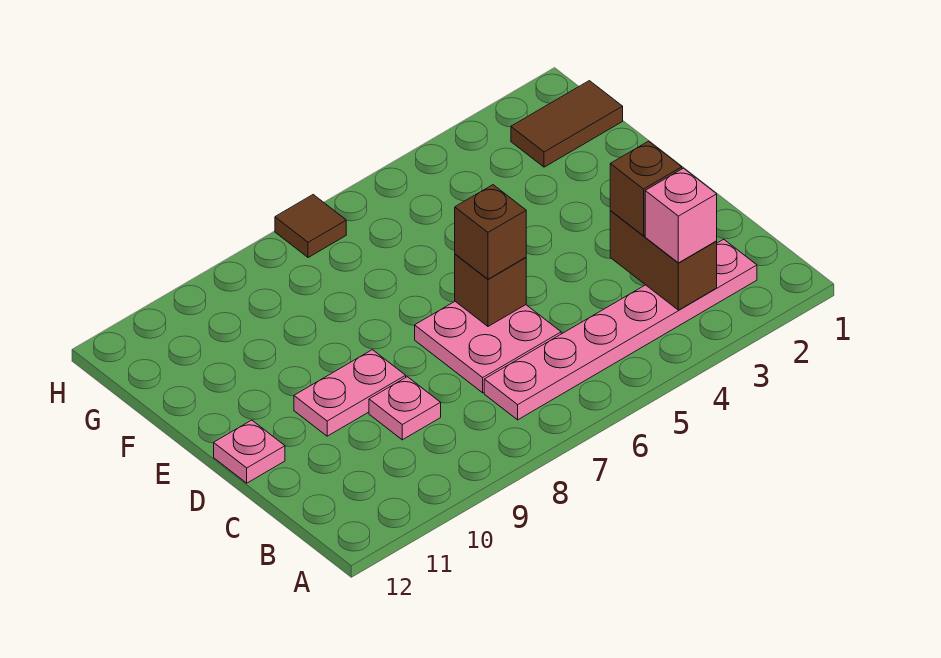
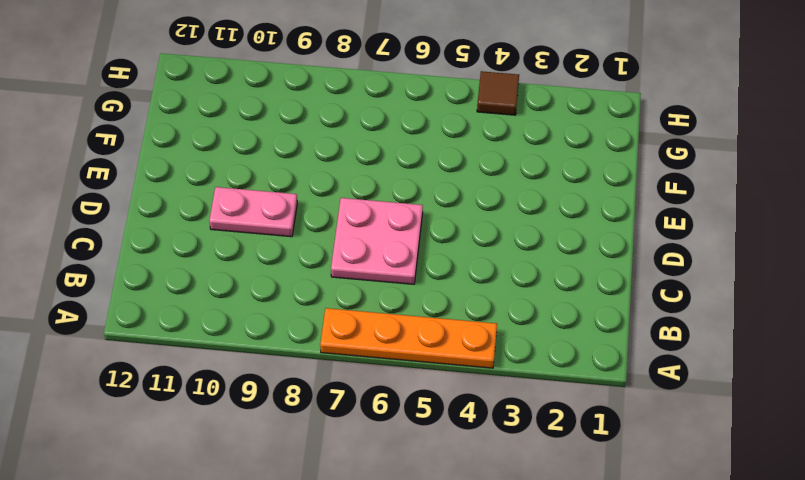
orange plate A4:A7 level 1 -> none
brown tile H4 level 1 -> brown tile H7 level 1
none -> pink plate B2:B7 level 1
none -> pink plate C9 level 1
none -> pink plate D12 level 1

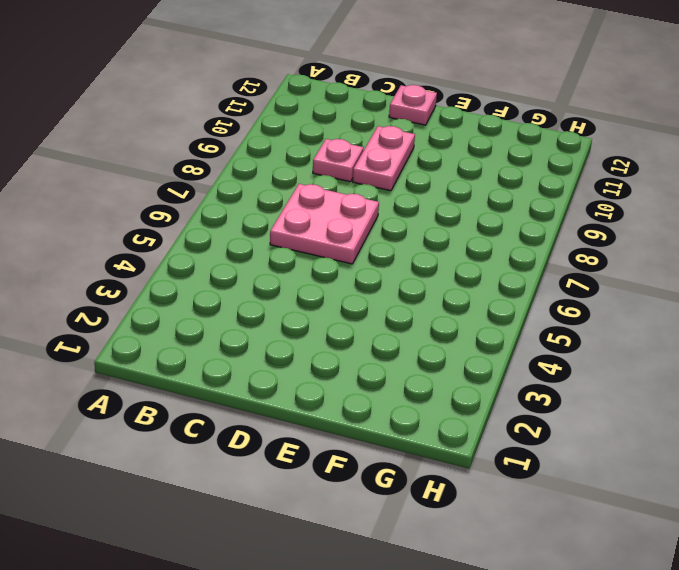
none -> pink plate B2:B7 level 1
none -> brown tile G1:G2 level 1
none -> brown tile H7 level 1

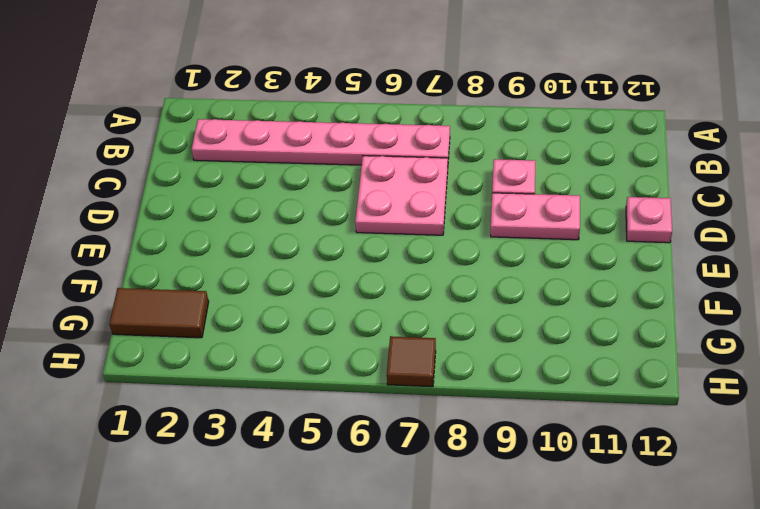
none -> brown brick B3:C3 level 2
none -> brown brick D6 level 2
none -> pink brick B3 level 3

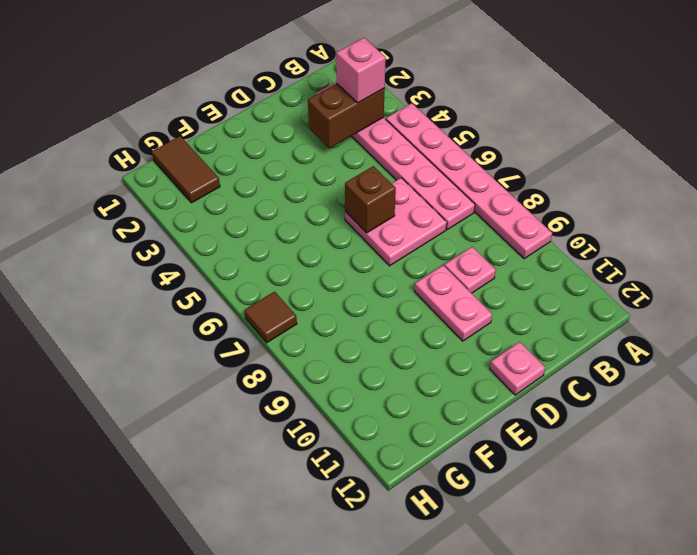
pink plate A4:A9 level 1 -> none
none -> brown brick C3 level 3
none -> brown brick D6 level 3

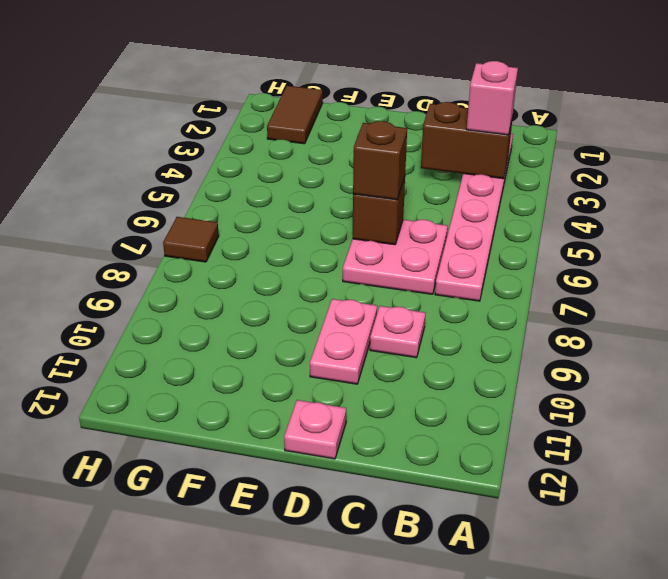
none -> brown brick C3 level 3

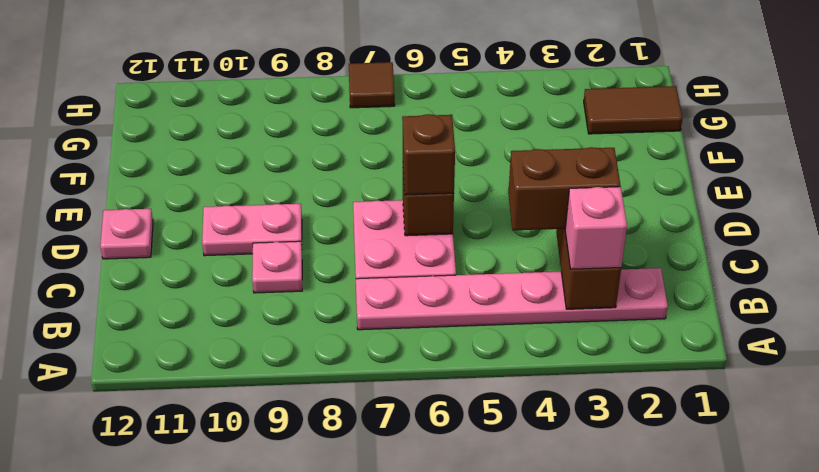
brown brick C3:C4 level 3 -> brown brick C3 level 3

